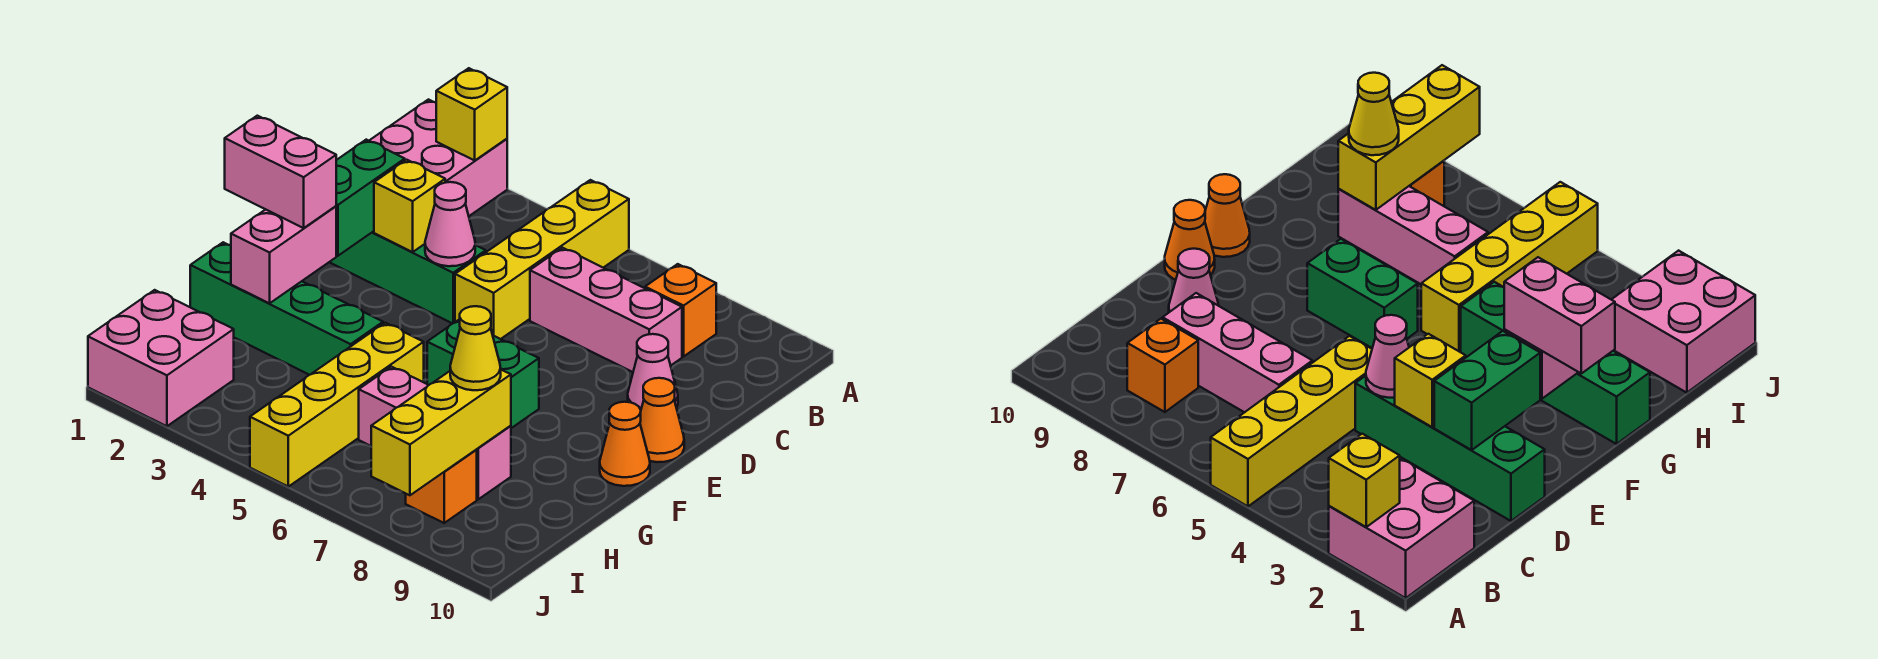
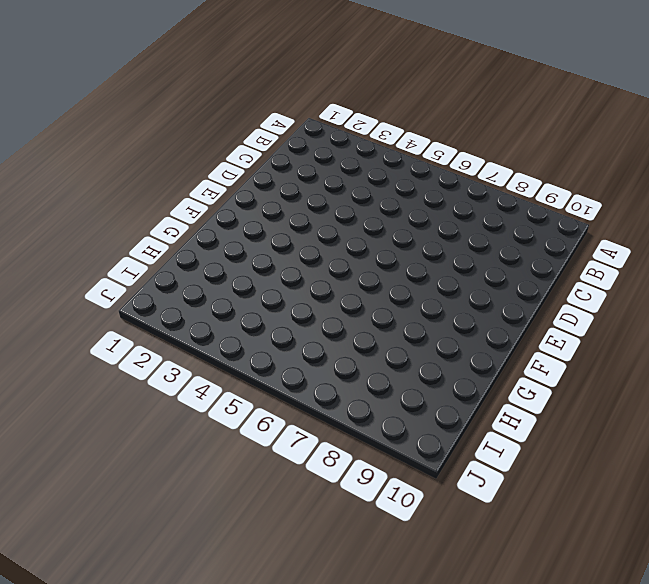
none -> pink brick A1:B2 level 1
none -> yellow brick A5:D5 level 1
none -> orange brick B8 level 1

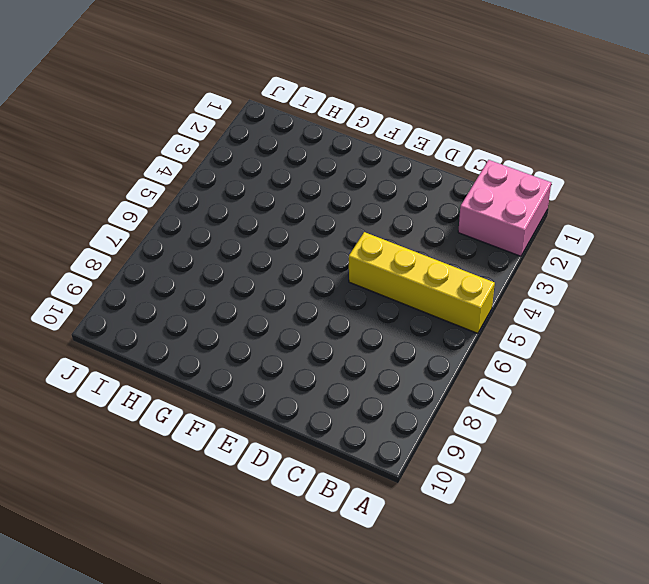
none -> orange brick B8 level 1
none -> pink brick C6:C8 level 1
none -> green brick D1:D4 level 1

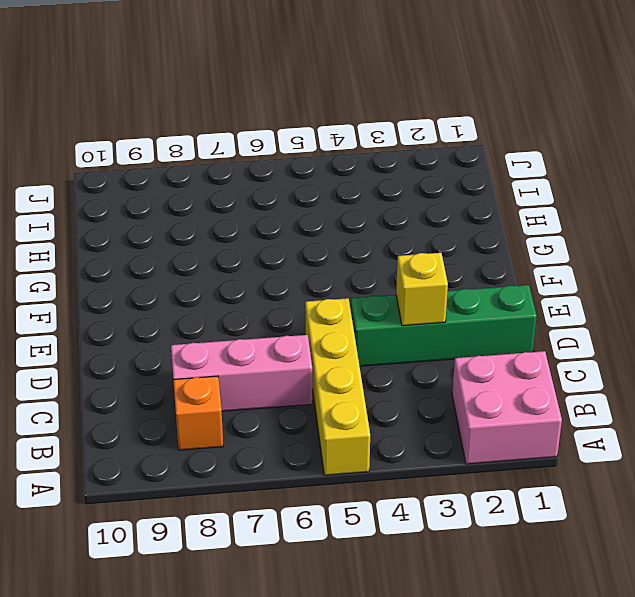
none -> pink cone D9 level 1
none -> orange cone E10 level 1
none -> green brick F6:F7 level 1

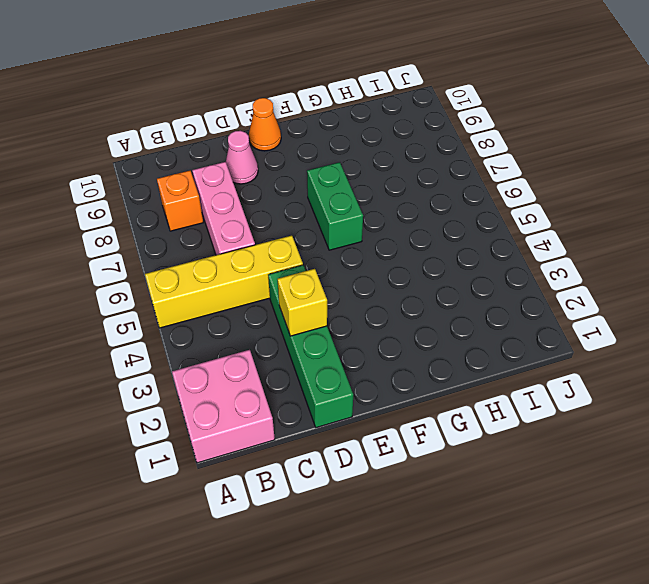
none -> orange cone F10 level 1
none -> green brick G1:G4 level 1
none -> yellow brick G5:J5 level 1

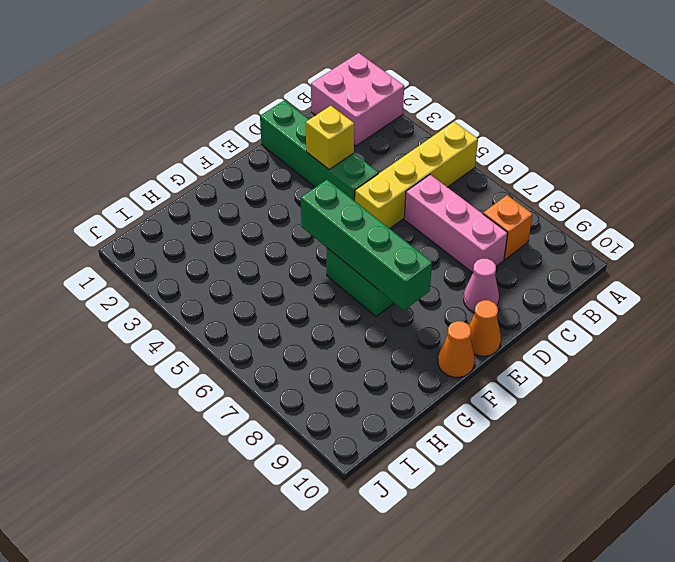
green brick F5:F8 level 2 -> green brick G1:G4 level 1
none -> yellow brick G5:J5 level 1
none -> pink brick H6:H8 level 1
none -> pink brick I1:J2 level 1

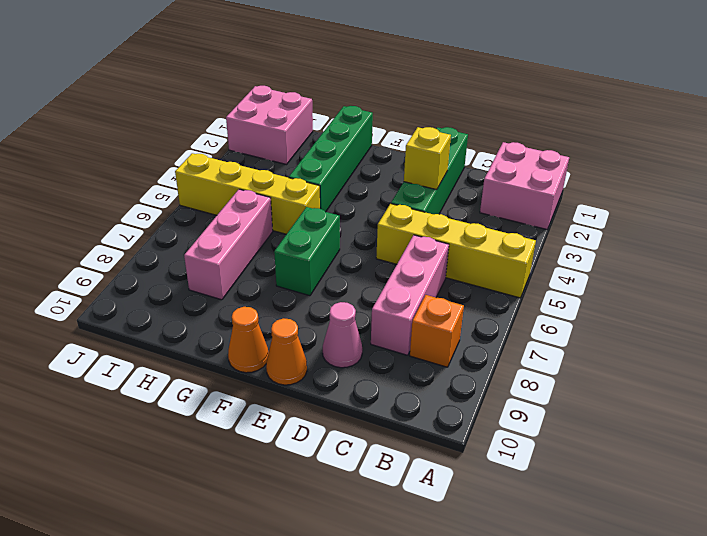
none -> orange brick I8 level 1
none -> yellow brick A2 level 2
none -> green brick D2:E2 level 2

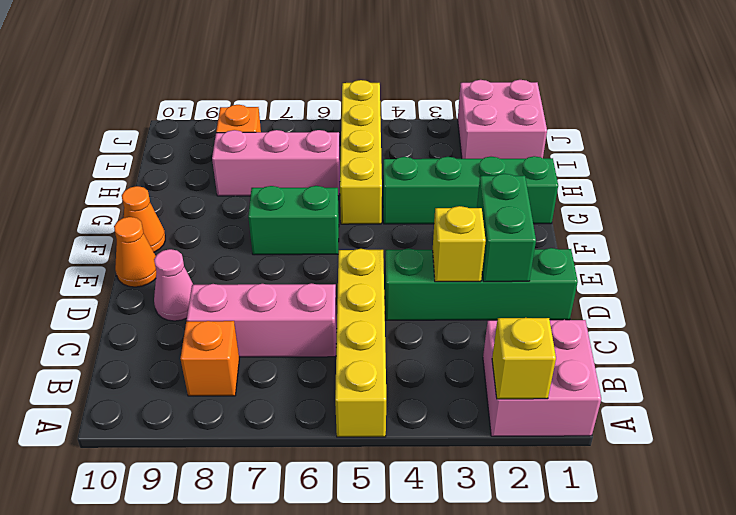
none -> pink cone D4 level 2
none -> pink brick F2:G2 level 2
none -> yellow brick H8:J8 level 2

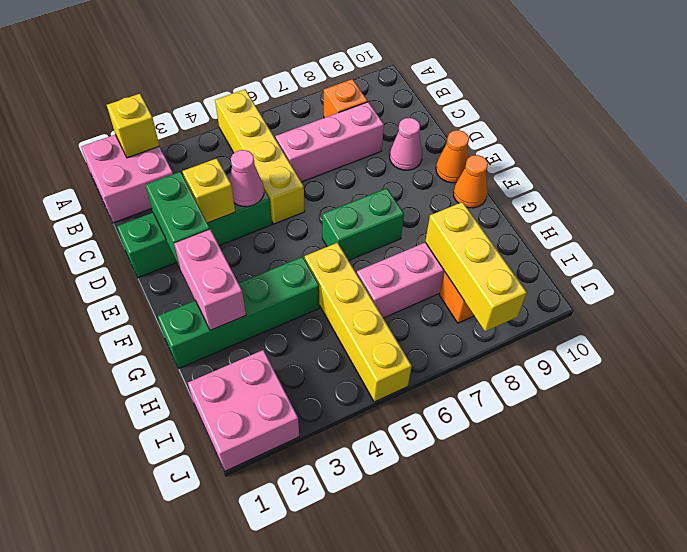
none -> pink brick F1:F2 level 3
none -> yellow cone H8 level 3

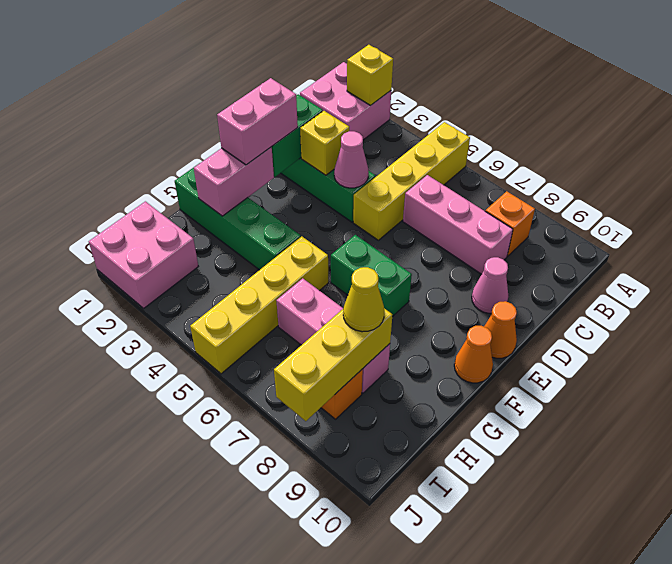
pink brick E2:F2 level 3 -> pink brick F1:F2 level 3

